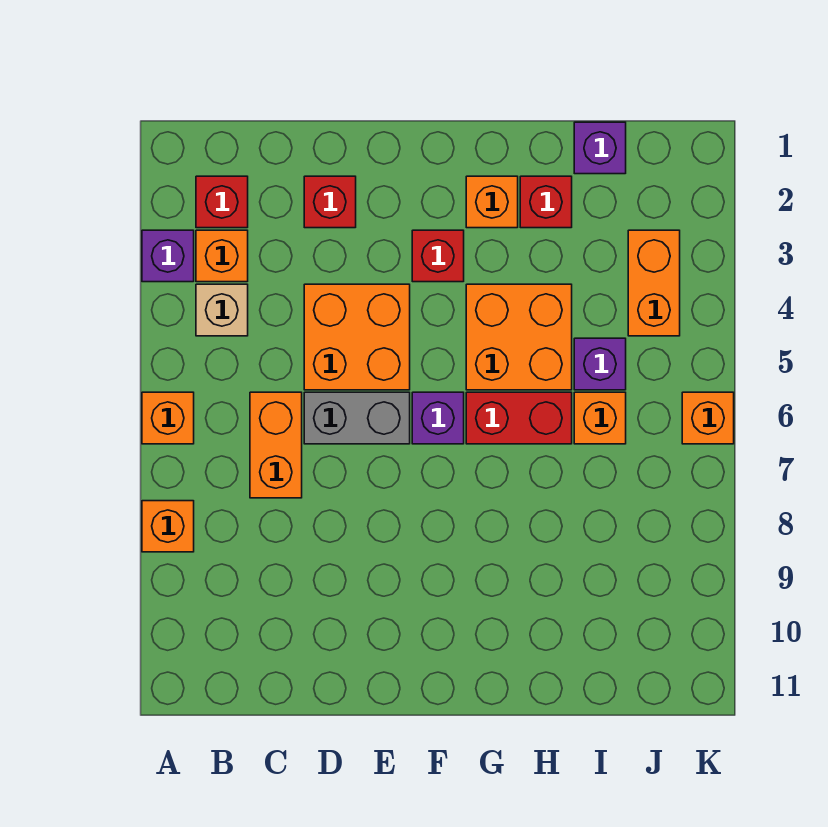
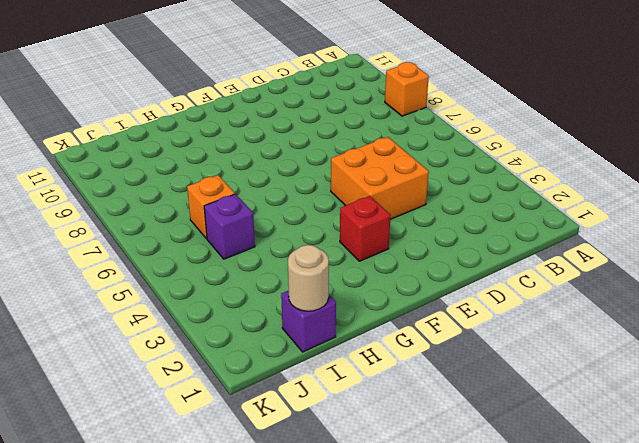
tan round brick I1 level 2 -> none
none -> purple brick A3 level 1
none -> orange brick A6 level 1
none -> red brick B2 level 1

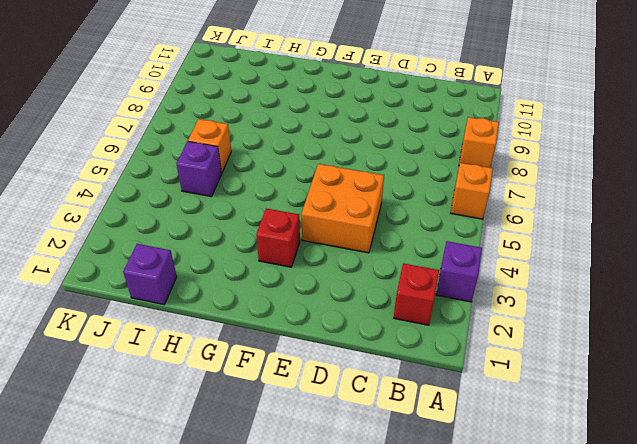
none -> orange brick B3 level 1
none -> tan brick B4 level 1
none -> orange brick C6:C7 level 1

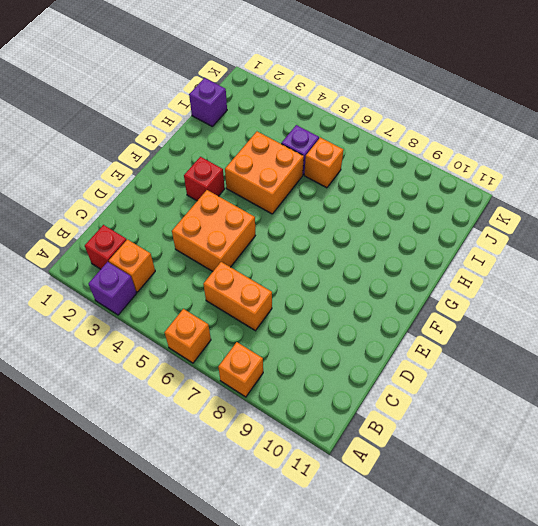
none -> tan brick B4 level 1
none -> red brick D2 level 1
none -> grey brick D6:E6 level 1

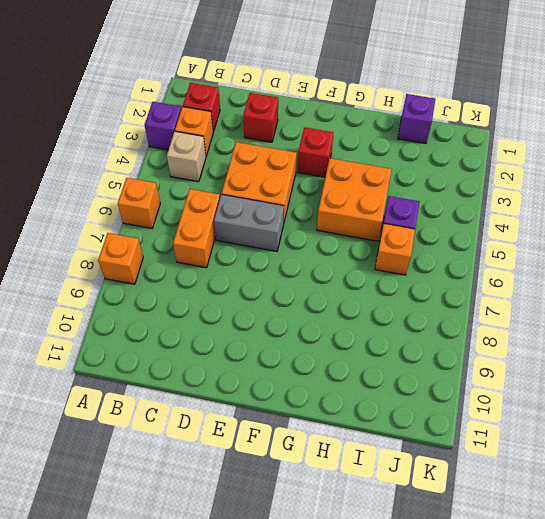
none -> purple brick F6 level 1
none -> orange brick G2 level 1
none -> red brick G6:H6 level 1

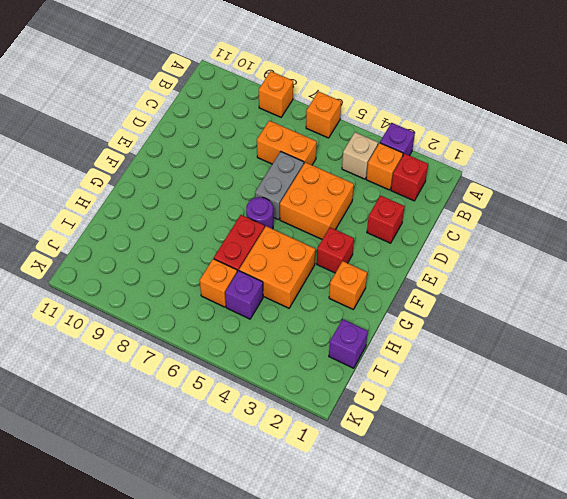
purple round brick F6 level 1 -> purple brick F6 level 1
none -> red brick H2 level 1
none -> orange brick J3:J4 level 1
none -> orange brick K6 level 1

